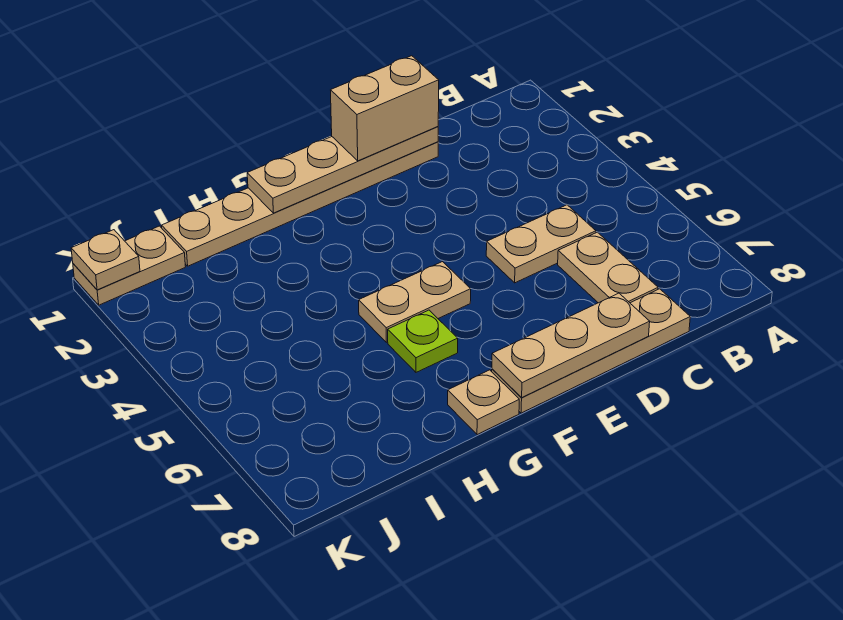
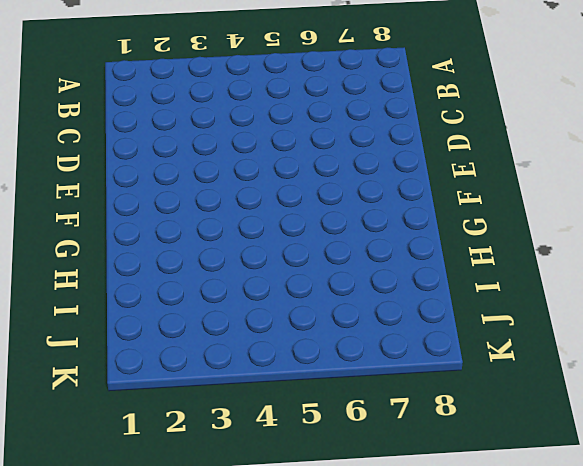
none -> tan plate C5:D5 level 1
none -> tan plate C6:C7 level 1
none -> tan plate C8:F8 level 1

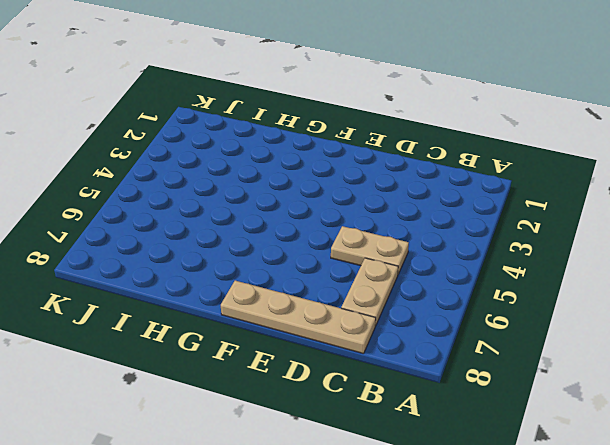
none -> tan plate D1:I1 level 1
none -> tan plate F5:G5 level 1
none -> lime plate G6 level 1

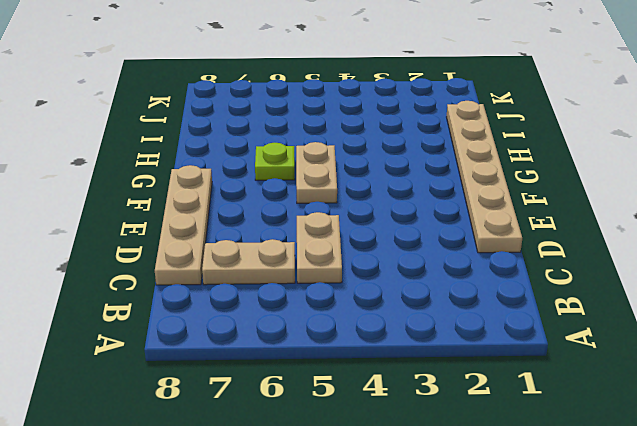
none -> tan plate G8 level 1
none -> tan plate J1:K1 level 1
none -> tan plate D1:G1 level 2

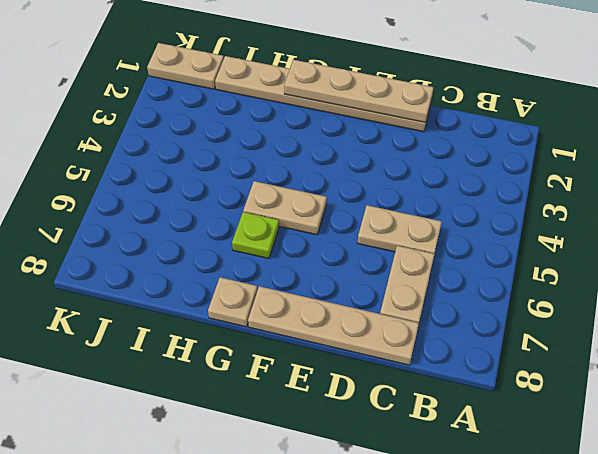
none -> tan plate D8:F8 level 2
none -> tan plate K1 level 2
none -> tan brick D1:E1 level 3

